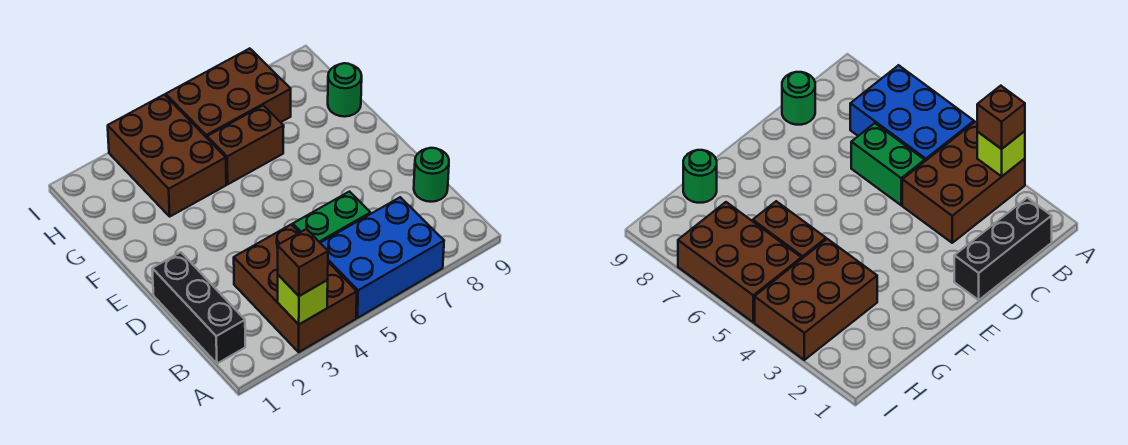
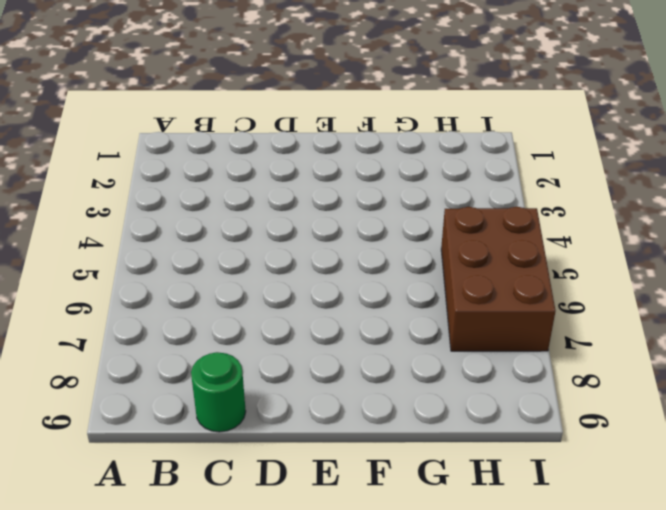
none -> brown brick A3:C4 level 1
none -> blue brick A5:B7 level 1

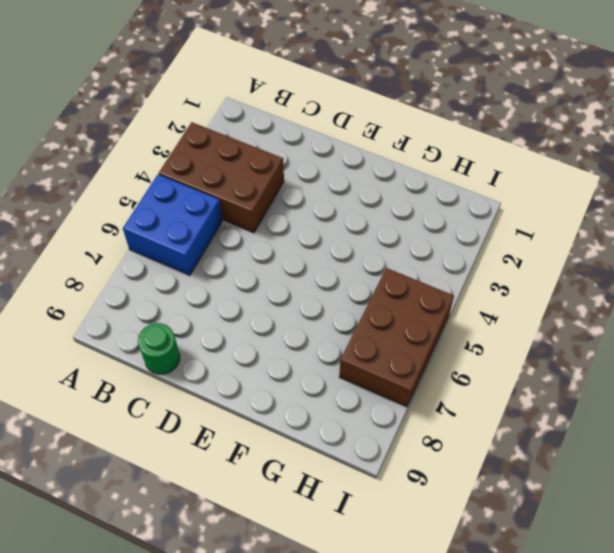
blue brick A5:B6 level 1 -> blue brick A5:B7 level 1
none -> black brick B1:D1 level 1
none -> green brick C5:C6 level 1

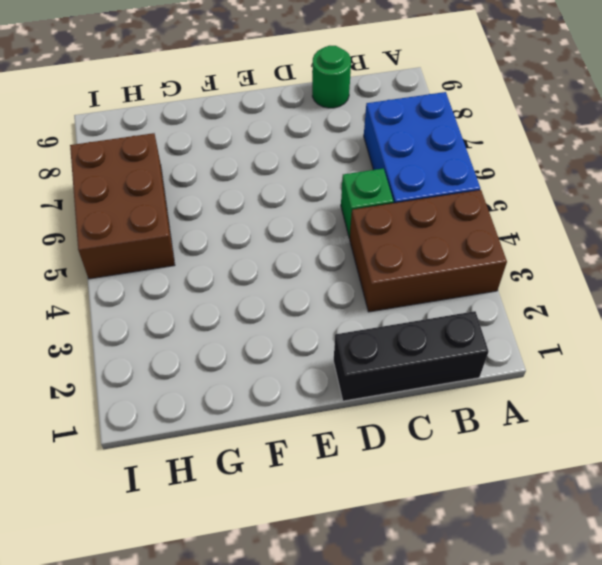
green brick C5 level 1 -> green brick C5:C6 level 1
none -> brown brick G3:I4 level 1
none -> brown brick G5:G6 level 1

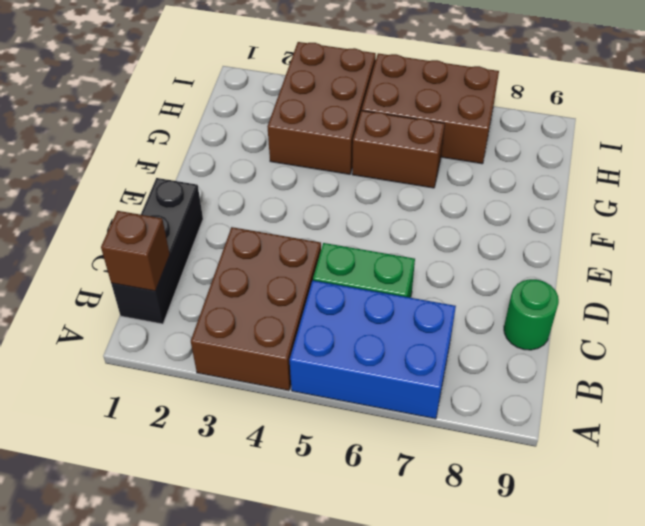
brown brick B1 level 2 -> brown brick A3 level 3
none -> green round brick G9 level 1
none -> lime brick A3 level 2

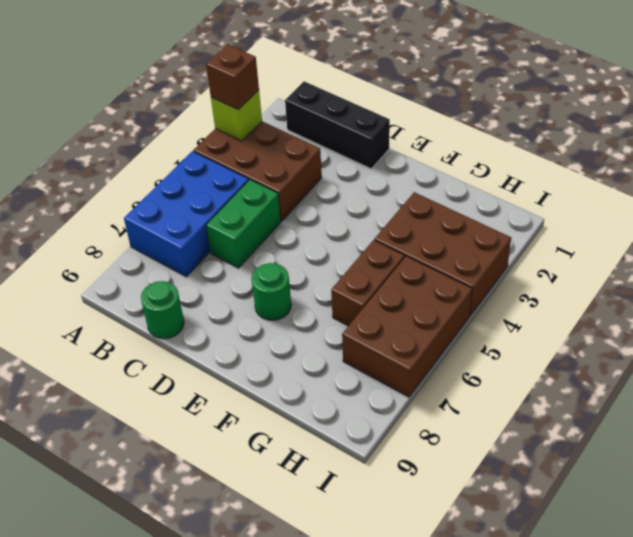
green round brick E7 level 1 -> green round brick G9 level 1

